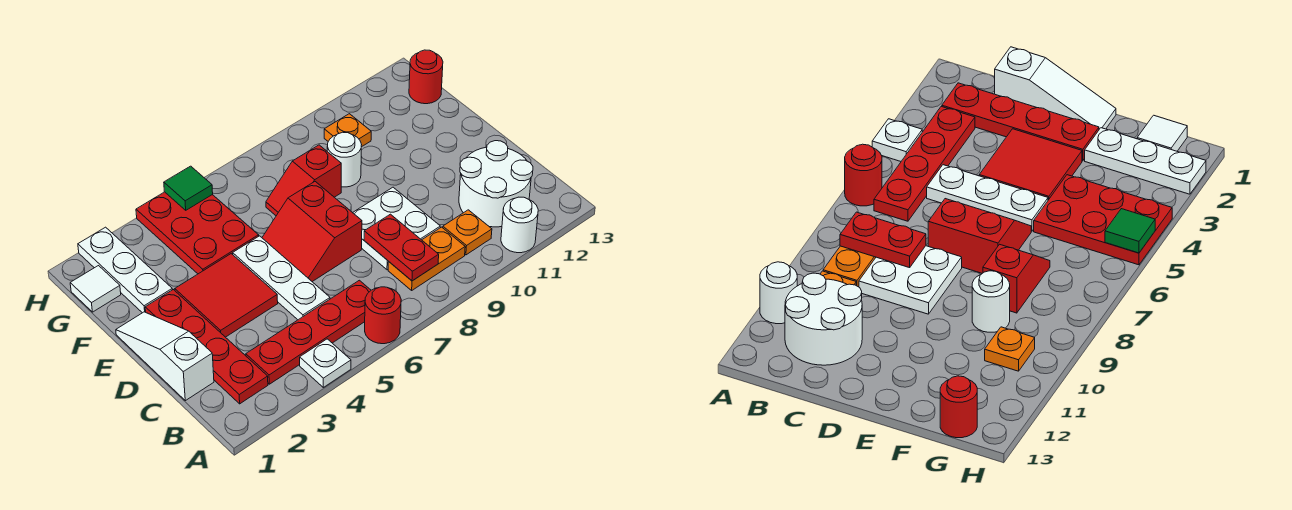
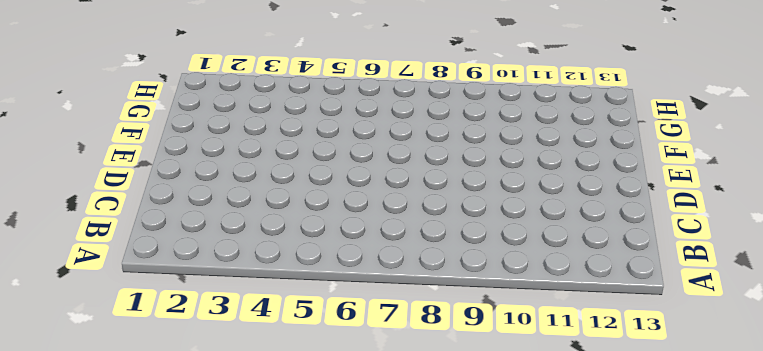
none -> white plate A4 level 1
none -> red round brick A6 level 1
none -> white round brick A11 level 1

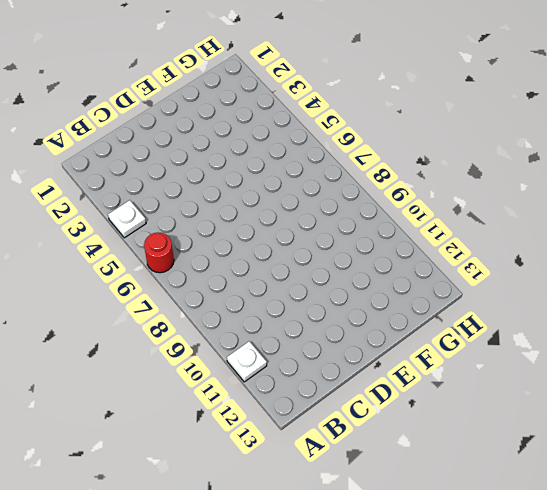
white plate A11 level 1 -> white round brick A11 level 1
none -> red plate B2:E2 level 1
none -> red plate B3:B6 level 1
none -> orange plate B8:B9 level 1

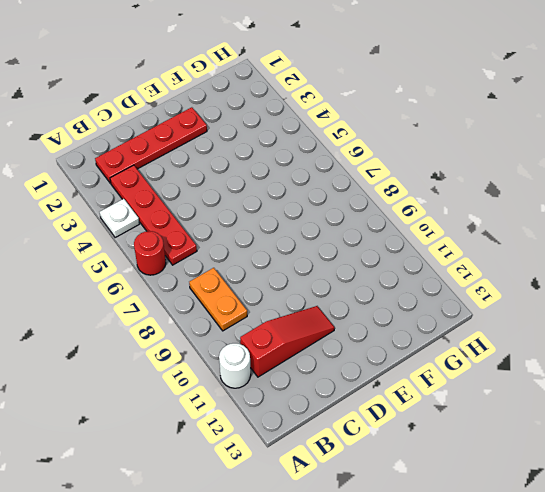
red slope B11:D11 level 1 top B -> white round brick B11:C12 level 1
none -> orange plate B10 level 1
none -> white slope C1:E1 level 1 top C
none -> white plate C5:E5 level 1

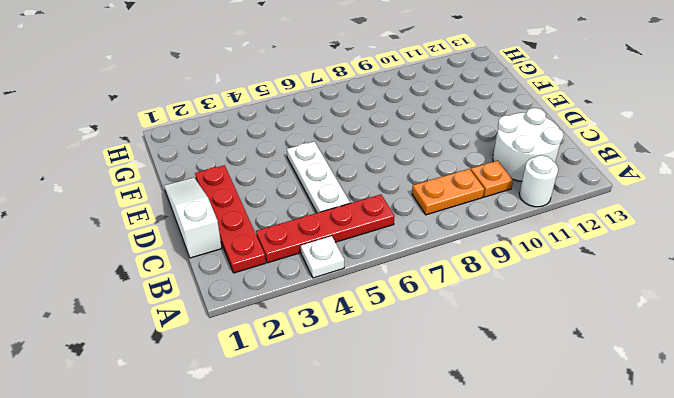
none -> red round brick A6 level 1
none -> white plate C8:D9 level 1
none -> red tile D3:E4 level 1

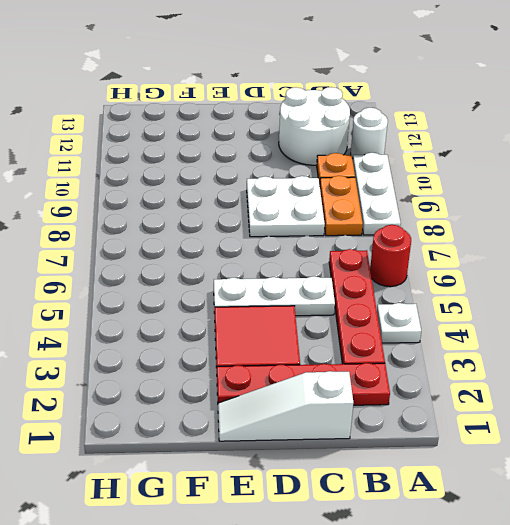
white plate A8:A10 level 1 -> white plate F2:H2 level 1
none -> red slope D6:E7 level 1 top 7
none -> red plate F4:H5 level 1
none -> red slope F7:F8 level 1 top 8

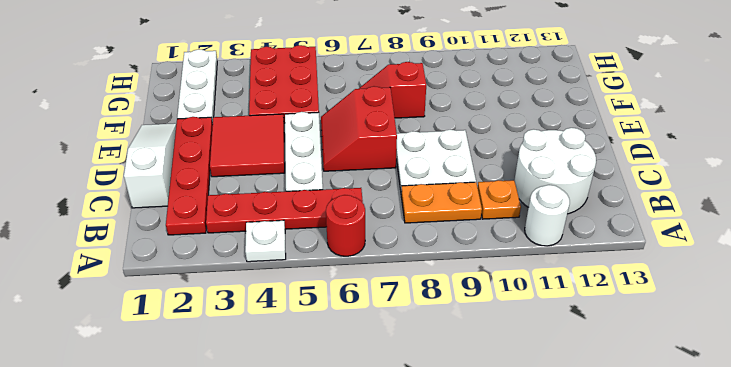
none -> white round brick F9 level 1
none -> white tile G1 level 1
none -> orange plate G10 level 1

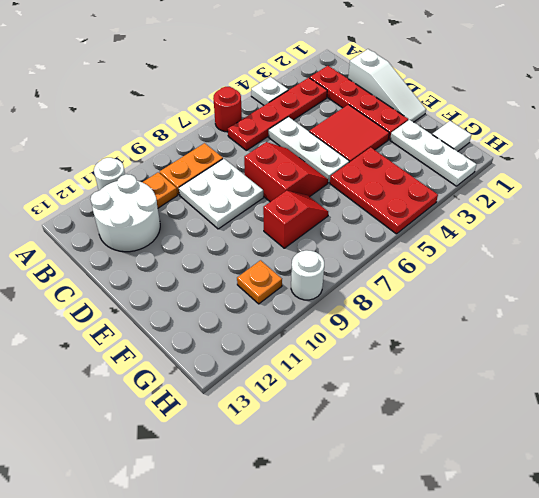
white round brick H9 level 1 -> white round brick F9 level 1
none -> red round brick G13 level 1
none -> red plate B8:C8 level 2
none -> green tile H5 level 2

